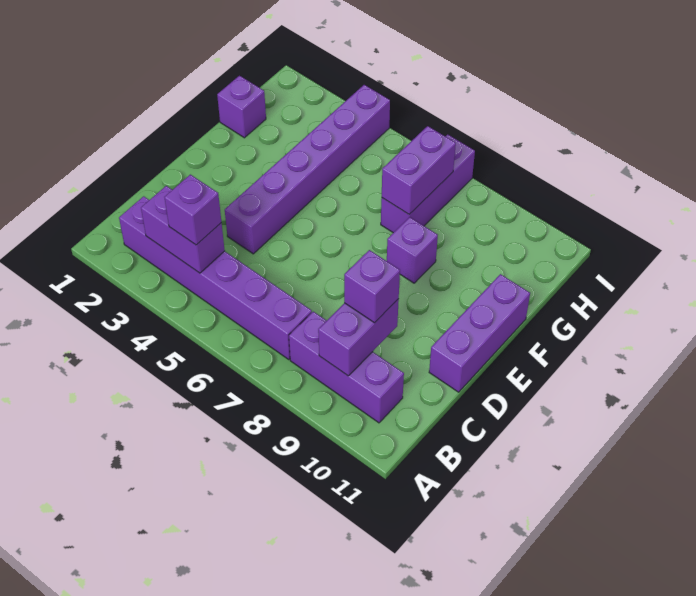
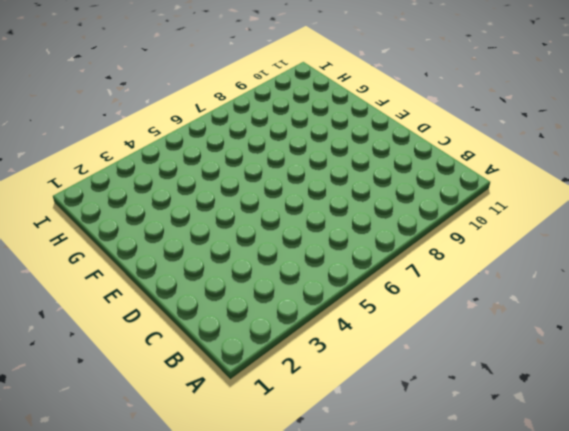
none -> purple brick B2:B7 level 1
none -> purple brick B8:B10 level 1
none -> purple brick D4:I4 level 1

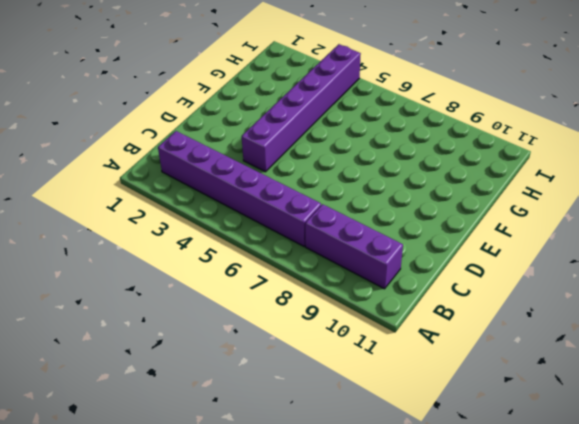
none -> purple brick D11:F11 level 1
none -> purple brick F8 level 1
none -> purple brick G1 level 1

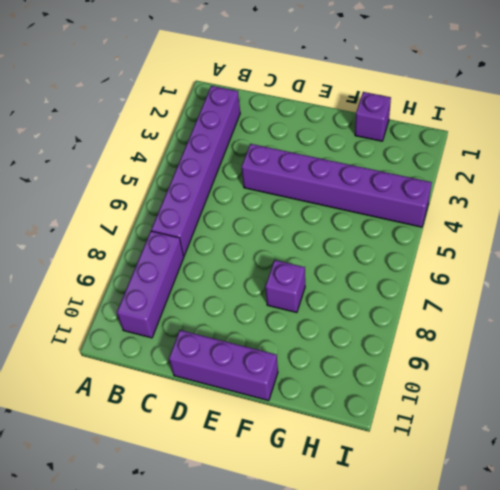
none -> purple brick G7:I7 level 1
none -> purple brick B3:B4 level 2
none -> purple brick B9:C9 level 2

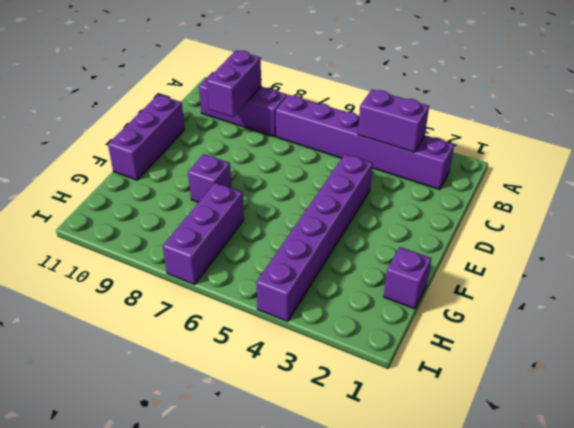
none -> purple brick G7:H7 level 2
none -> purple brick B4 level 3
none -> purple brick C9 level 3

